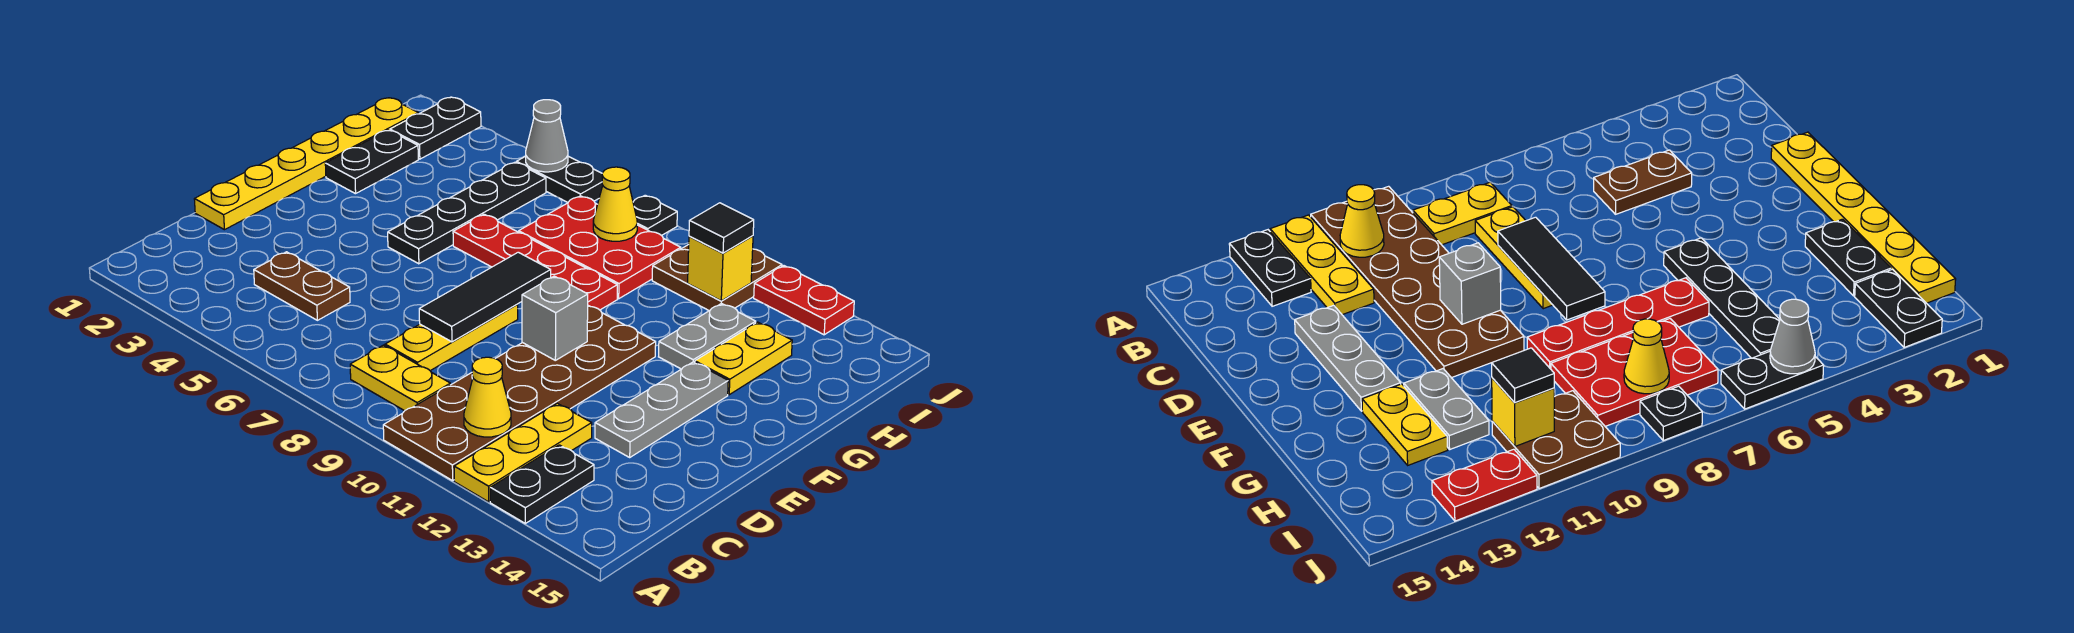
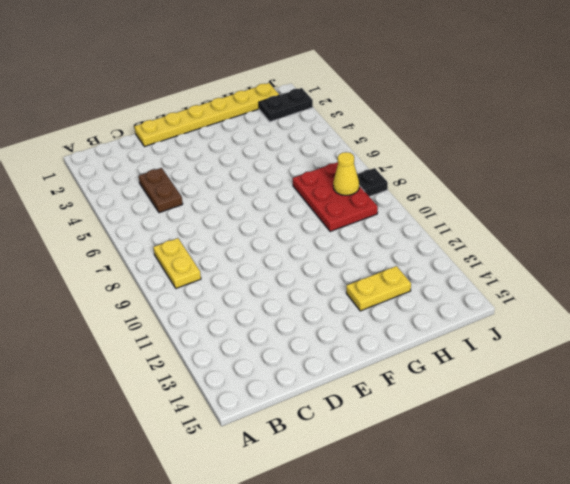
none -> brown plate A10:F11 level 1
none -> yellow plate A12:C12 level 1
none -> black plate A13:B13 level 1

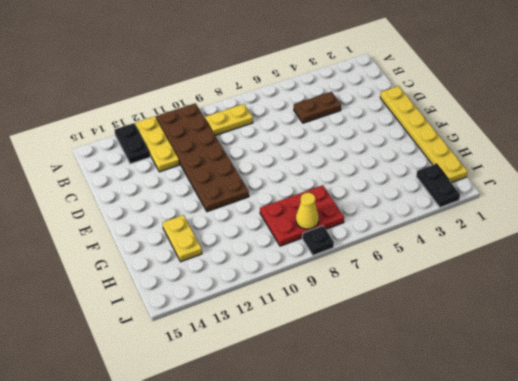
none -> yellow plate C8:E8 level 1
none -> grey plate D13:F13 level 1
none -> black plate F5:I5 level 1

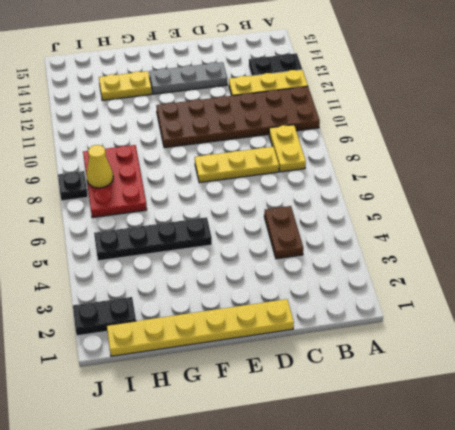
none -> black plate G2:H2 level 1
none -> red plate G6:G9 level 1
none -> grey plate G12:H12 level 1

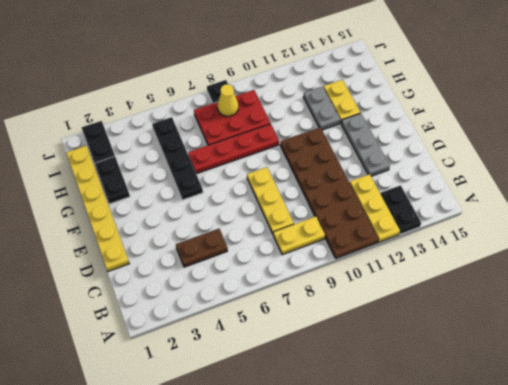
none -> brown plate I10:J11 level 1
none -> black plate J5:J6 level 1
none -> red plate J12:J13 level 1

